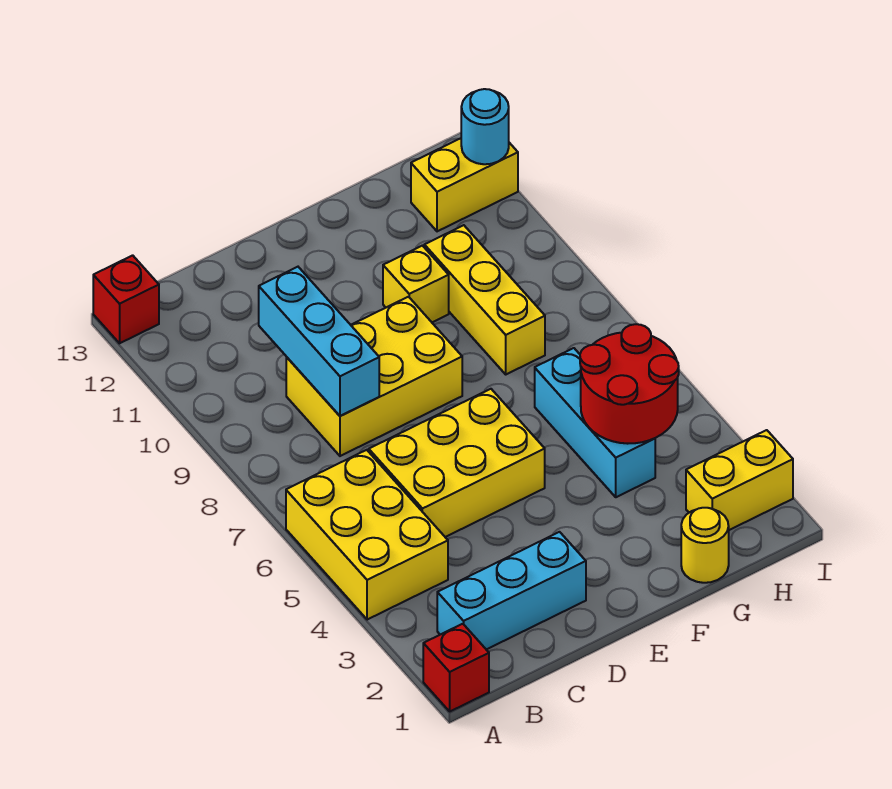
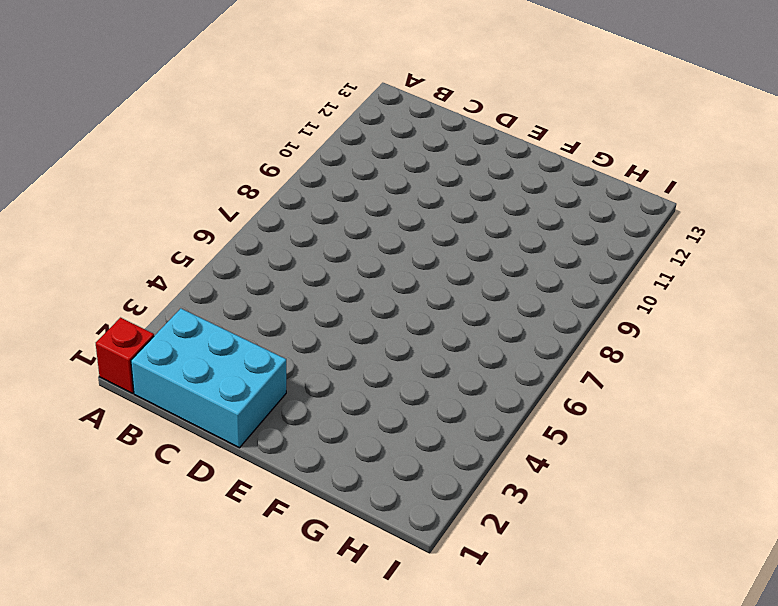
cyan brick B1:D2 level 1 -> cyan brick B2:D2 level 1
none -> yellow brick A4:B6 level 1
none -> red brick A13 level 1
none -> yellow brick C5:E6 level 1

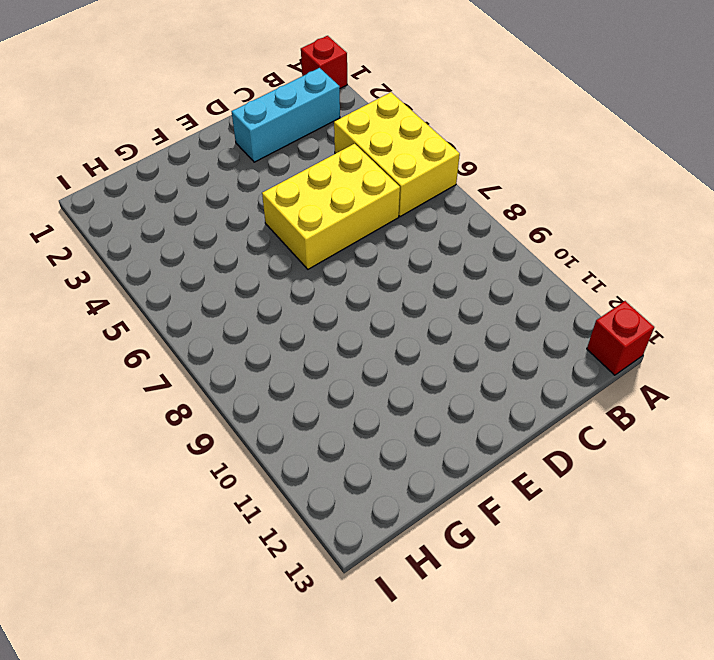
none -> yellow brick C8:E9 level 1
none -> yellow brick F10 level 1
none -> yellow round brick G1 level 1

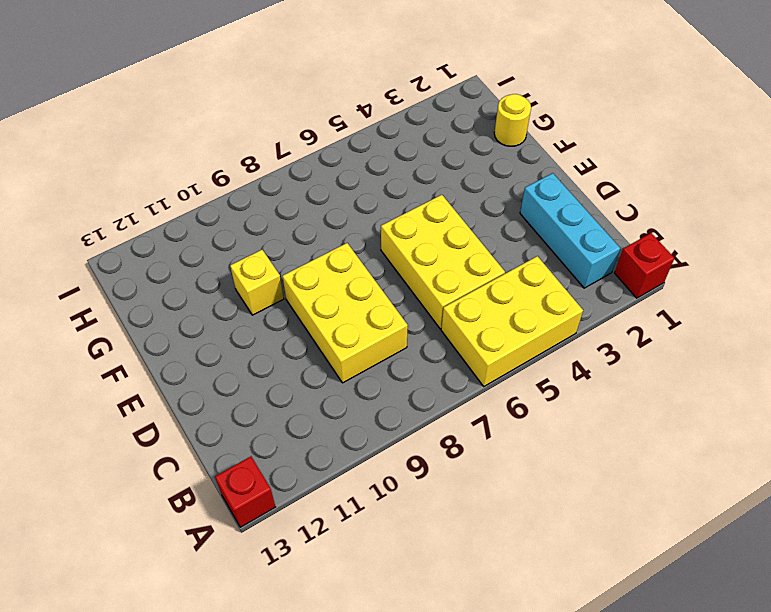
none -> cyan brick G4:G6 level 1
none -> yellow brick G8:G10 level 1
none -> yellow brick H2:I2 level 1

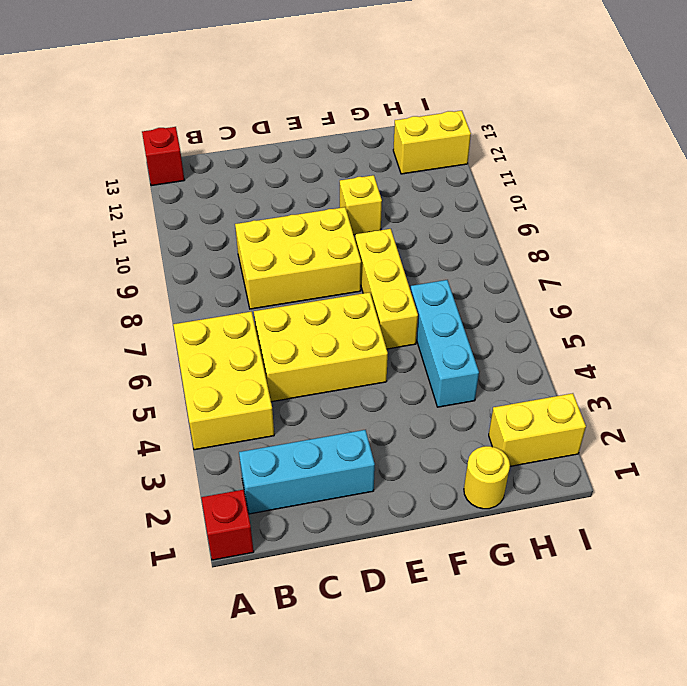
yellow brick F6:F8 level 1 -> yellow brick G8:G10 level 1
none -> cyan brick C8:C10 level 2
none -> red round brick G4:H5 level 2
none -> cyan round brick I12 level 2

